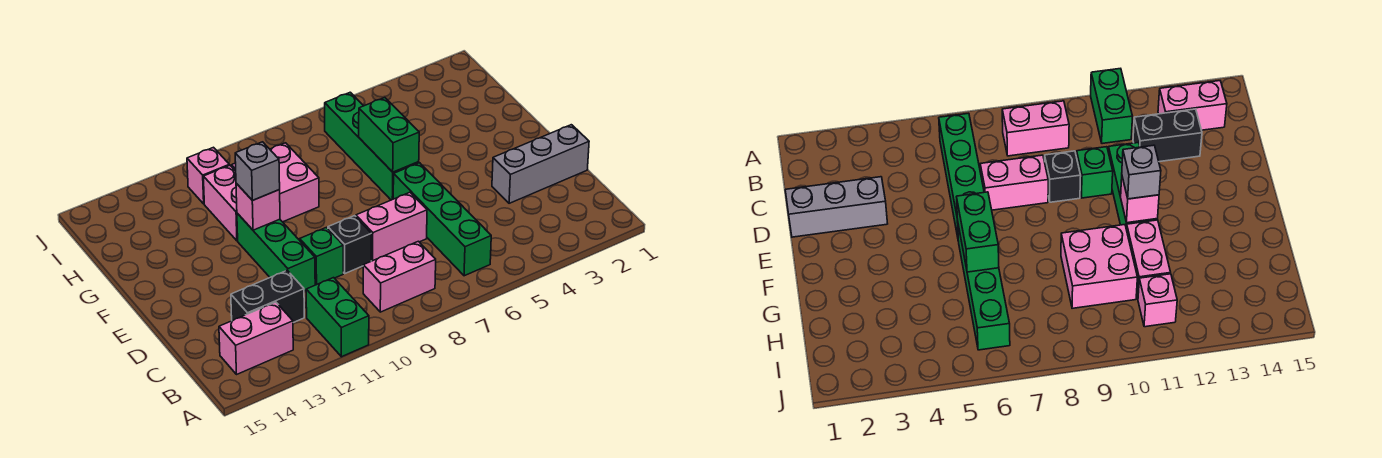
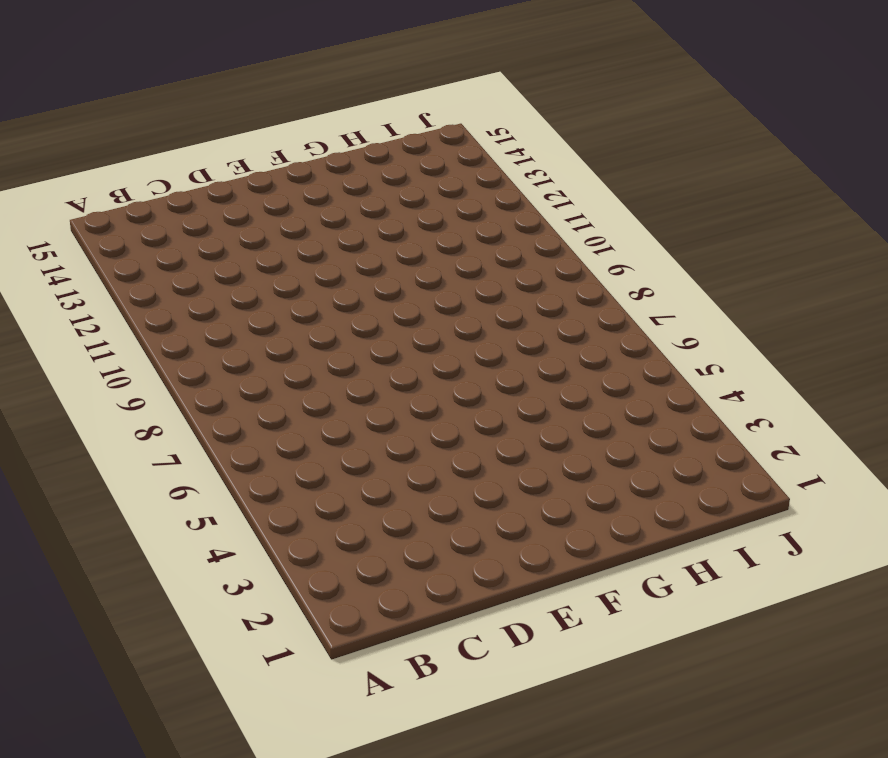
none -> green brick A11:B11 level 1
none -> green brick B6:E6 level 1
none -> pink brick B8:B9 level 1

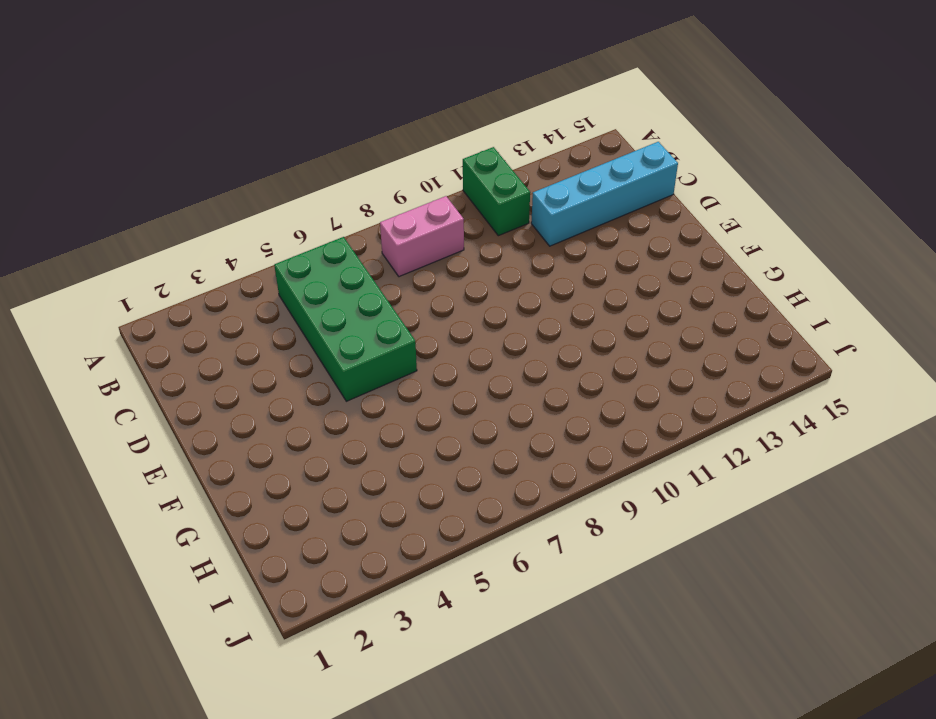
green brick B5:E6 level 1 -> green brick B6:E6 level 1
cyan brick C12:C15 level 1 -> black brick C12:C13 level 1
none -> pink brick B13:B14 level 1
none -> grey brick D1:D3 level 1
none -> pink brick D7:D8 level 1

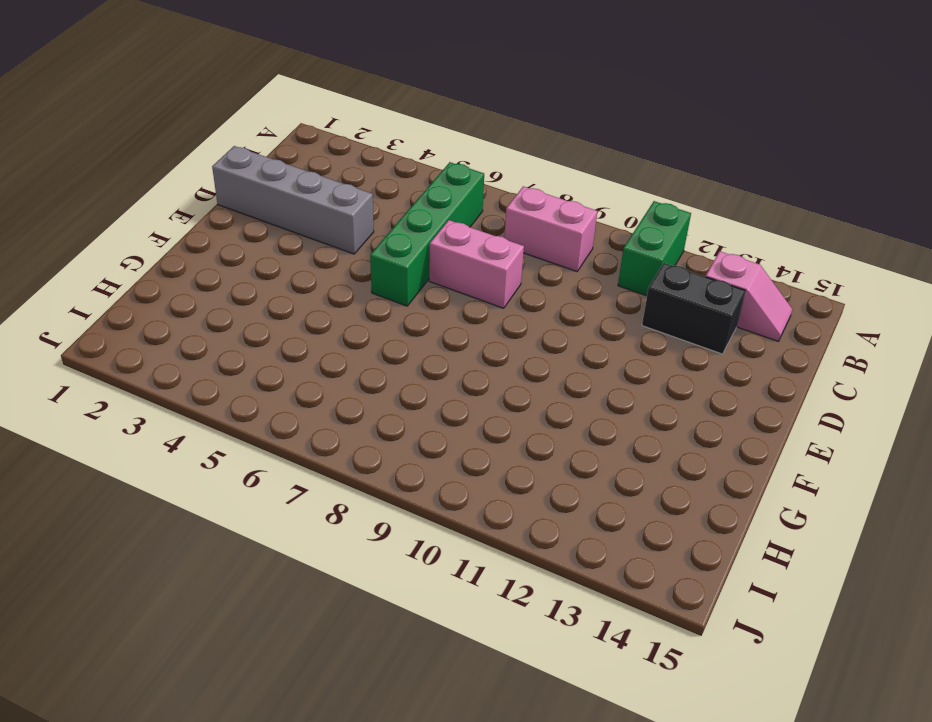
pink slope B13:B14 level 1 top 13 -> pink brick B13:B14 level 1
grey brick D1:D4 level 1 -> grey brick D1:D3 level 1
none -> black brick D9 level 1
none -> green brick D10 level 1
none -> green brick D11:F11 level 1

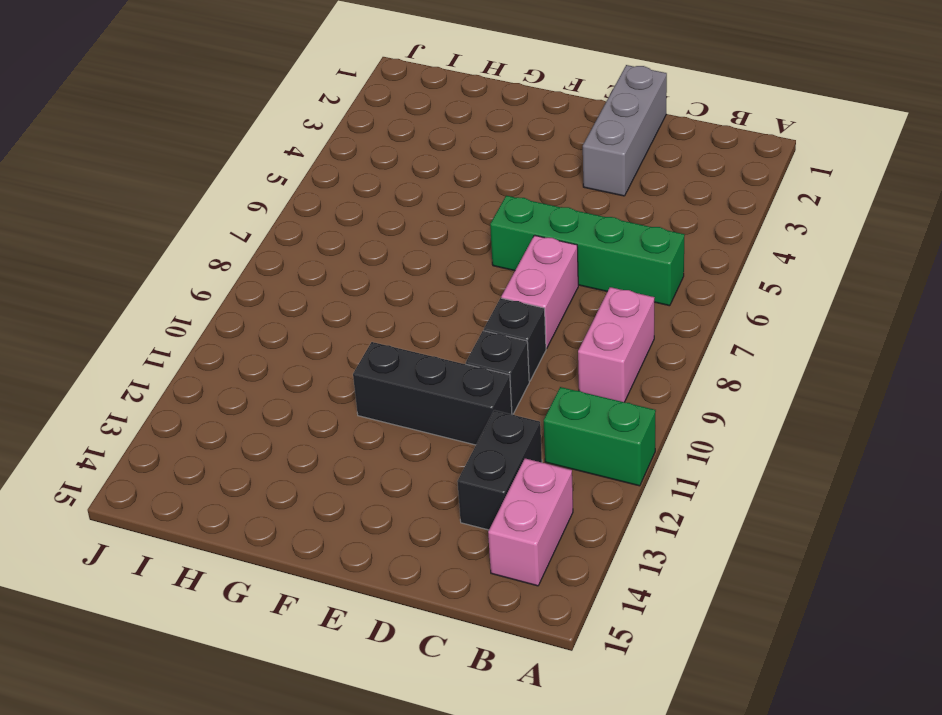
black brick D10 level 1 -> green brick D10 level 1
black brick D11:F11 level 1 -> green brick D11:F11 level 1
none -> green brick F6:I6 level 1
none -> pink brick G9:H10 level 1
none -> pink brick G11:H11 level 1

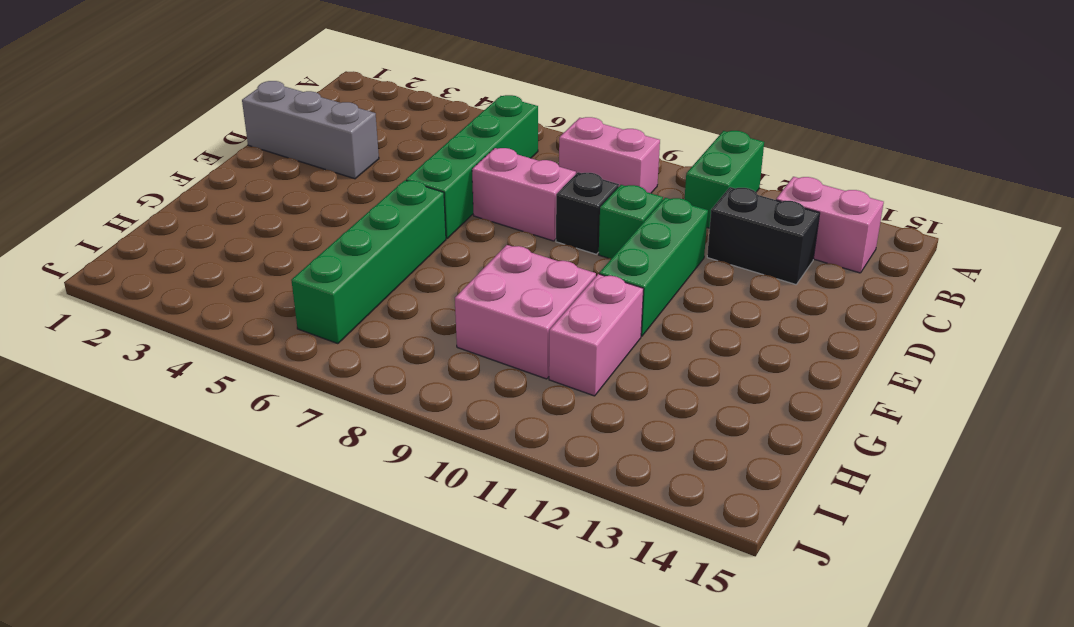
none -> pink brick I11 level 1
none -> green brick F6:G6 level 2
none -> pink brick F11 level 2

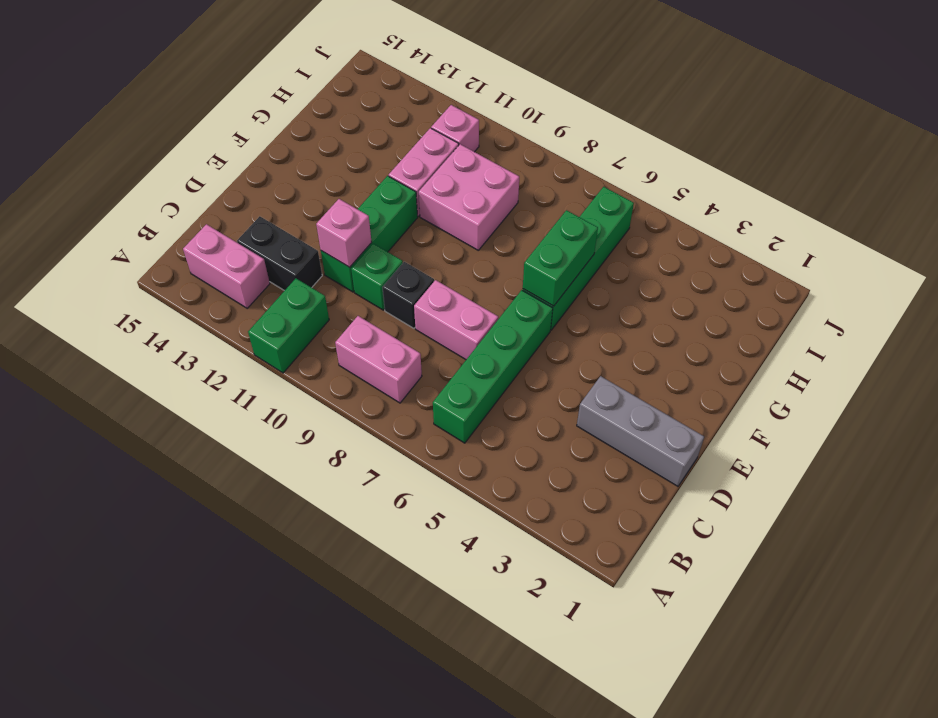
pink brick D11 level 2 -> pink brick F11 level 2
none -> grey brick F11 level 3

